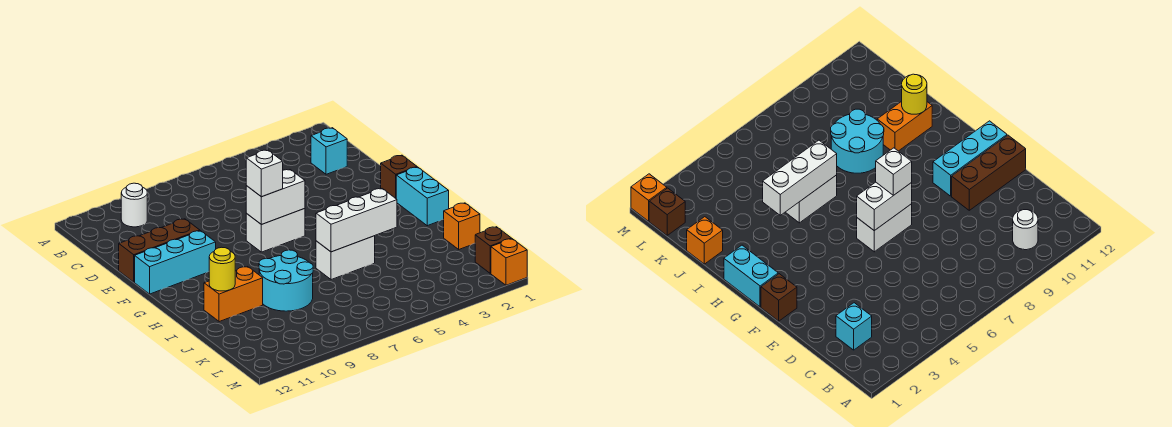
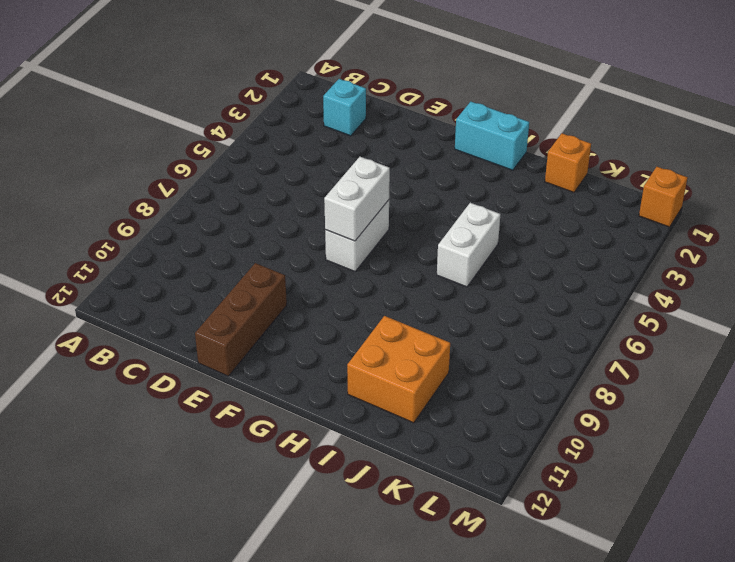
orange brick I10:J11 level 1 -> orange brick I10:I11 level 1
none -> white round brick B10 level 1
none -> brown brick F1 level 1
none -> cyan brick F10:F12 level 1

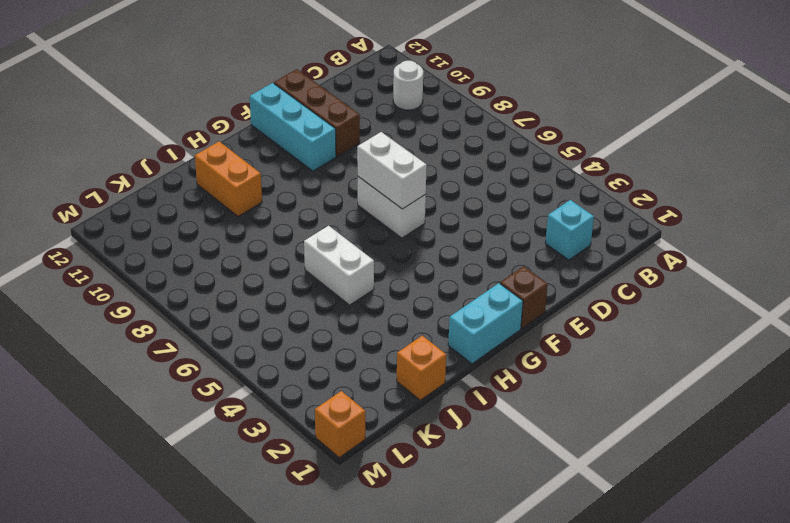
none -> cyan round brick I8:J9 level 1
none -> brown brick L1 level 1
none -> white brick I4:I6 level 2

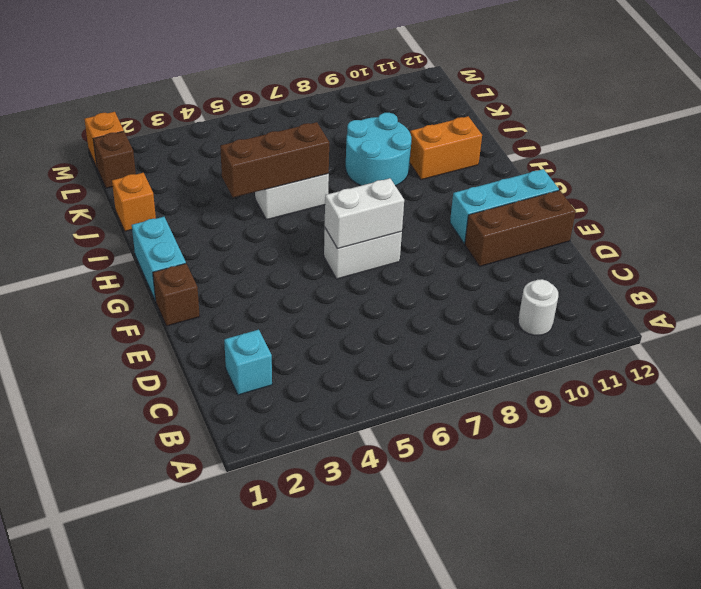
brown brick I4:I6 level 2 -> white brick I4:I6 level 2
none -> yellow round brick I11 level 2
none -> white brick F7 level 3

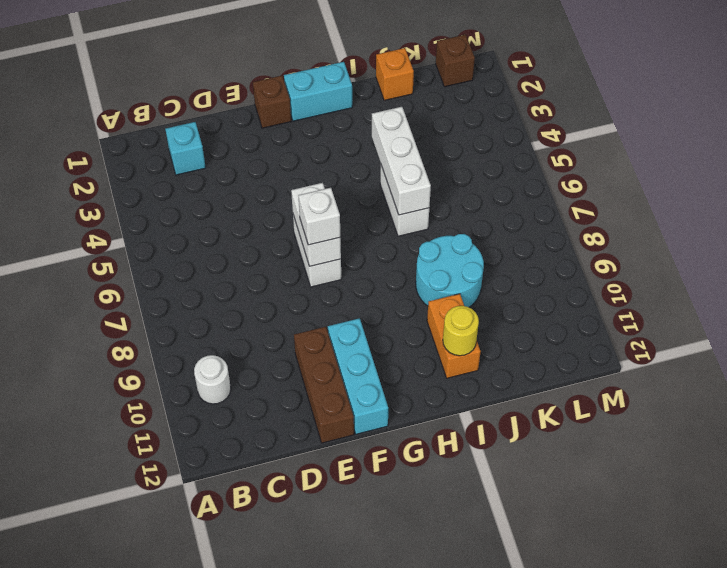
none -> orange brick M1 level 1

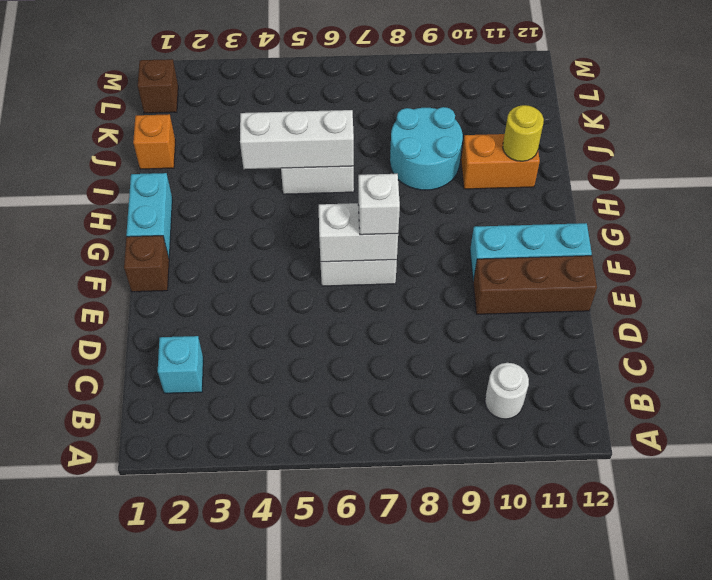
none -> orange brick M1 level 1

